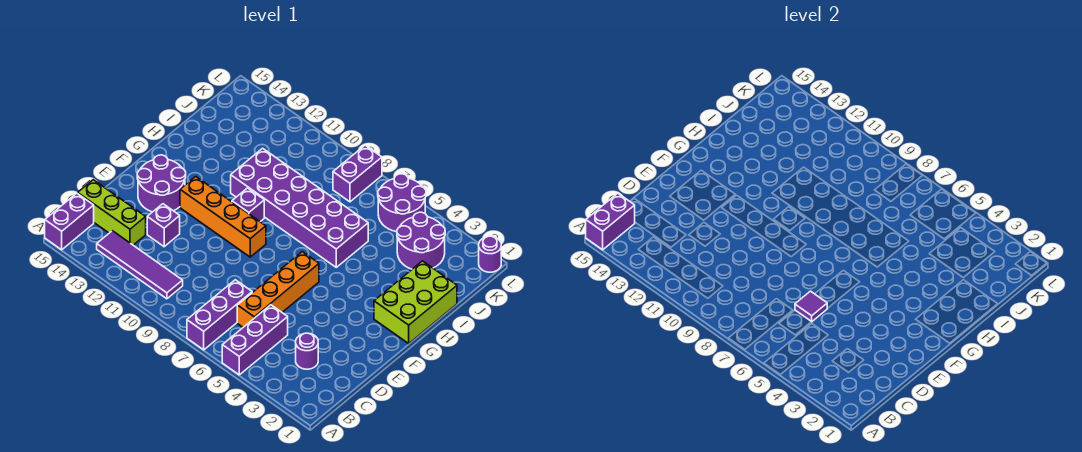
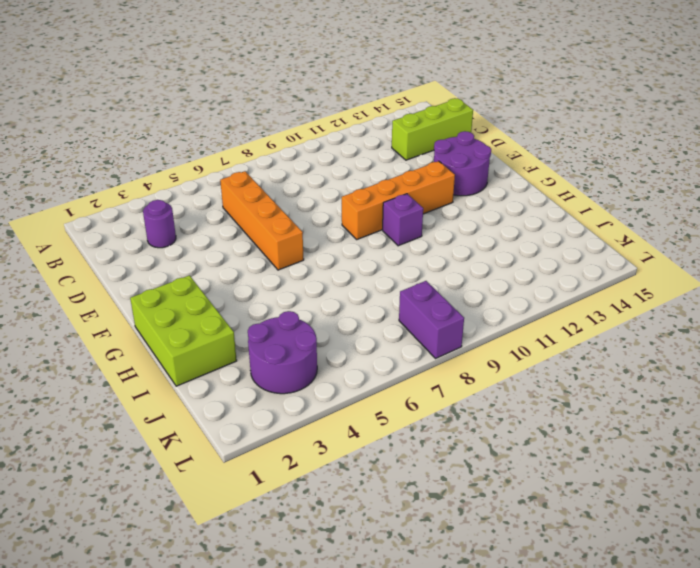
none -> purple brick A5:C5 level 1
none -> purple brick A7:C7 level 1
none -> purple brick A15:B15 level 1

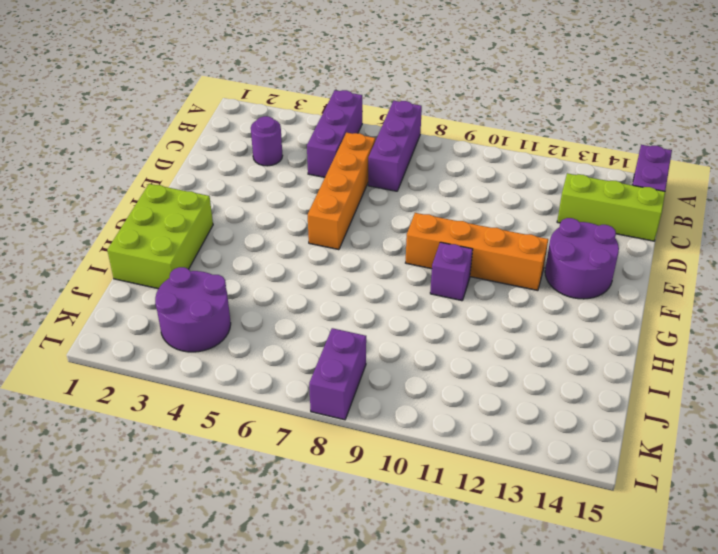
none -> purple tile B10:B13 level 1
none -> purple brick D12 level 1
none -> purple brick H6:I11 level 1

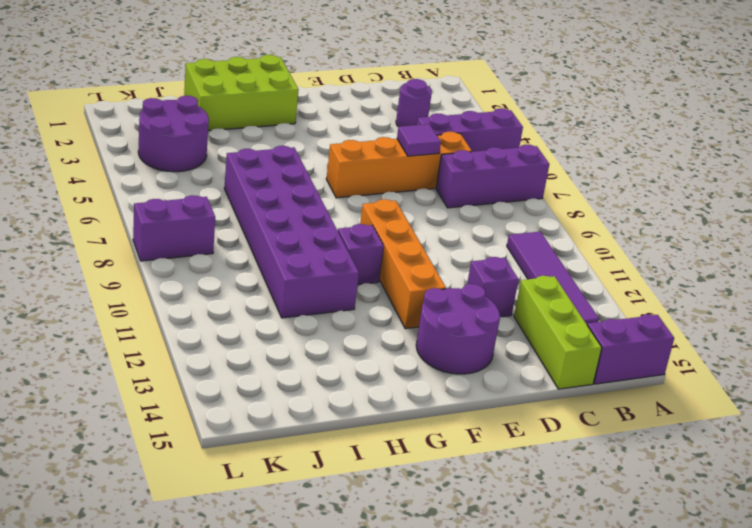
none -> purple round brick K5:L6 level 1
none -> purple round brick L1 level 1
none -> purple brick A15:B15 level 2

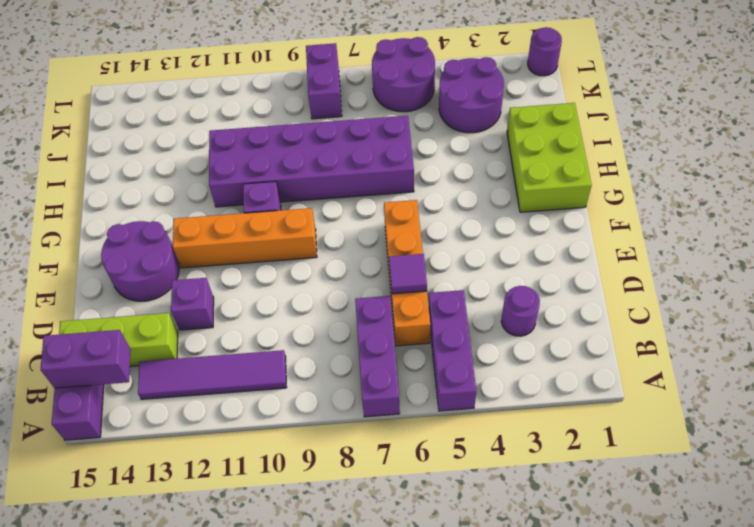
purple brick B14:B15 level 2 -> purple brick A15:B15 level 2

